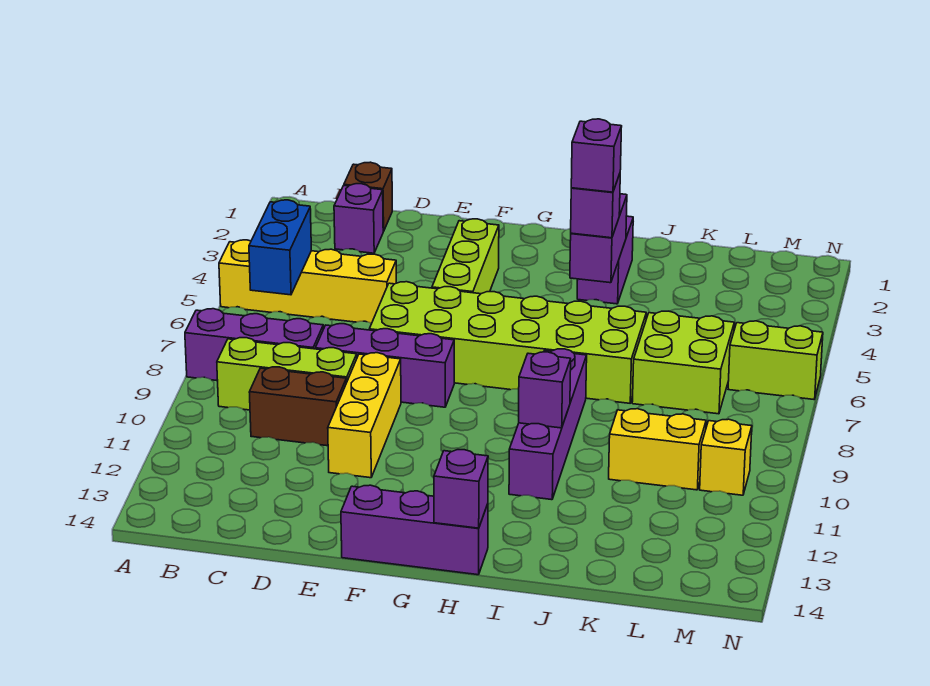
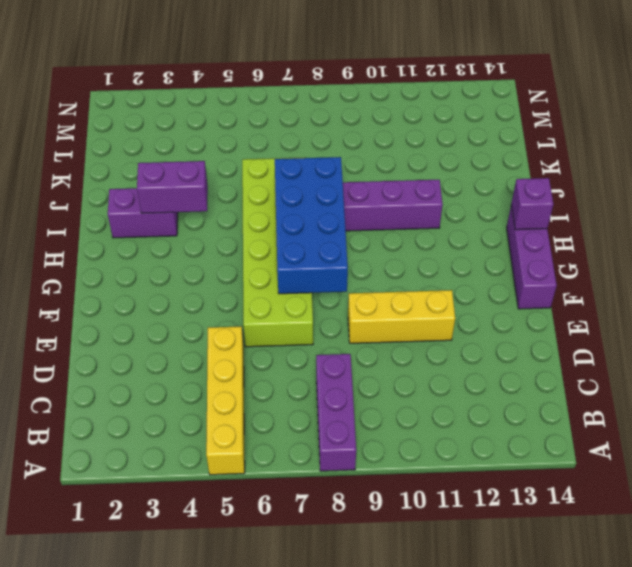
blue brick F7:I8 level 2 -> none
none -> lime brick B9:D9 level 1
none -> brown brick C1 level 1
none -> purple brick C2 level 1

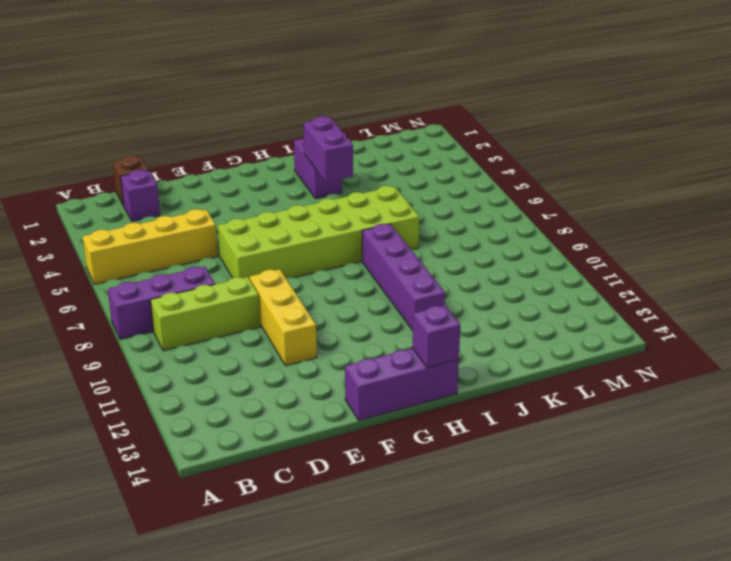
none -> brown brick C10:D10 level 1
none -> purple brick D8:F8 level 1
none -> lime brick F3:F5 level 1

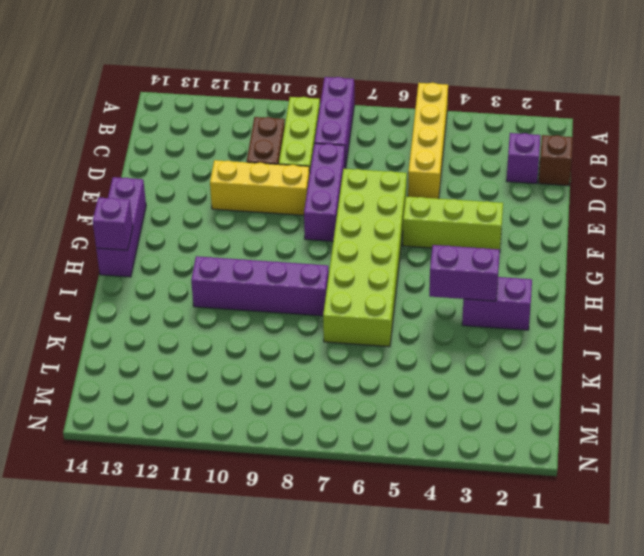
none -> lime brick K6:L7 level 1
none -> yellow brick K10:L10 level 1
none -> lime brick M6:N6 level 1

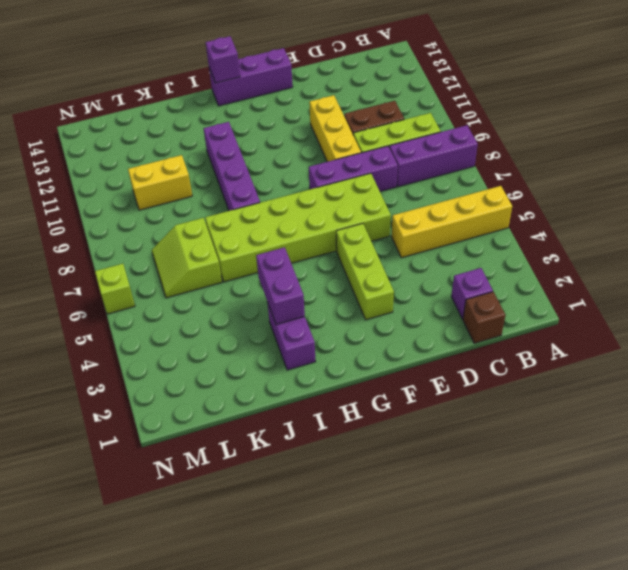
lime slope K6:L7 level 1 top K -> lime brick K6:L7 level 1
lime brick N6 level 1 -> lime brick M6:N6 level 1
none -> yellow brick M10 level 1
none -> blue brick B5:B6 level 2
none -> purple brick I10 level 2

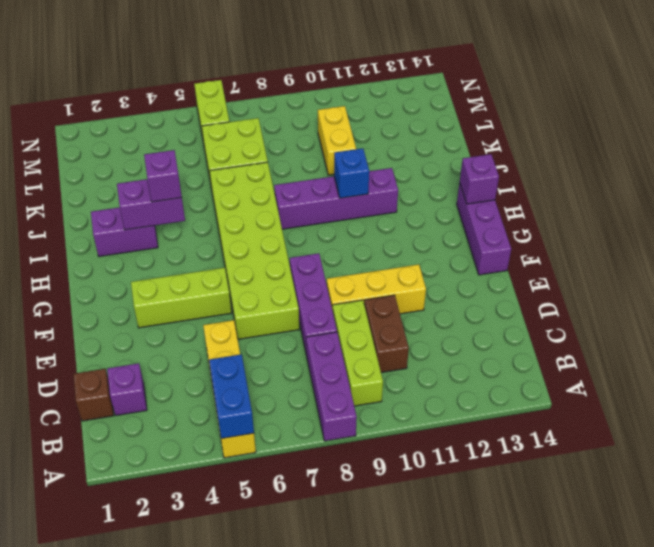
blue brick A5:B5 level 2 -> blue brick B5:B6 level 2
blue brick I10 level 2 -> purple brick I10 level 2
none -> yellow brick M10 level 1
none -> purple brick I4 level 4

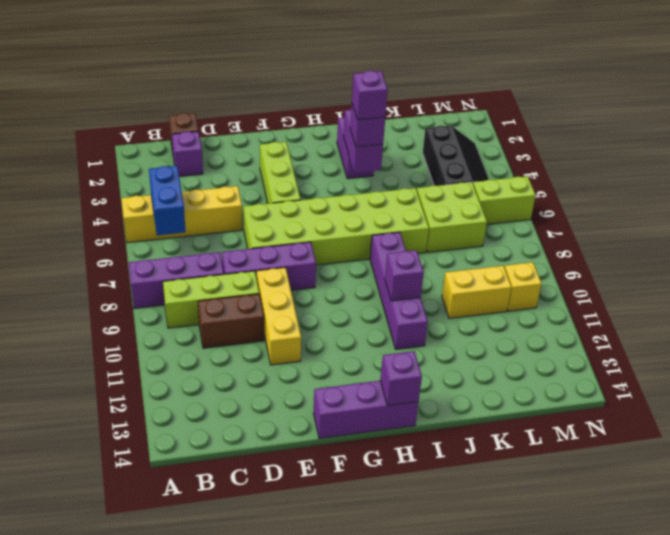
black slope L3:M5 level 1 top L -> none

